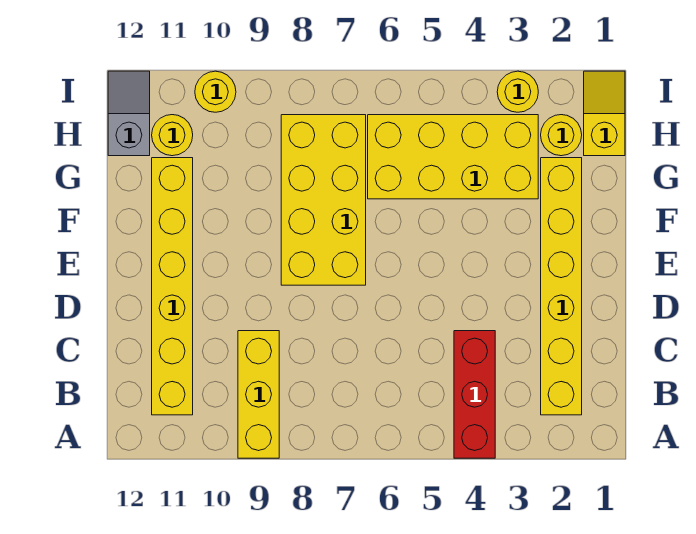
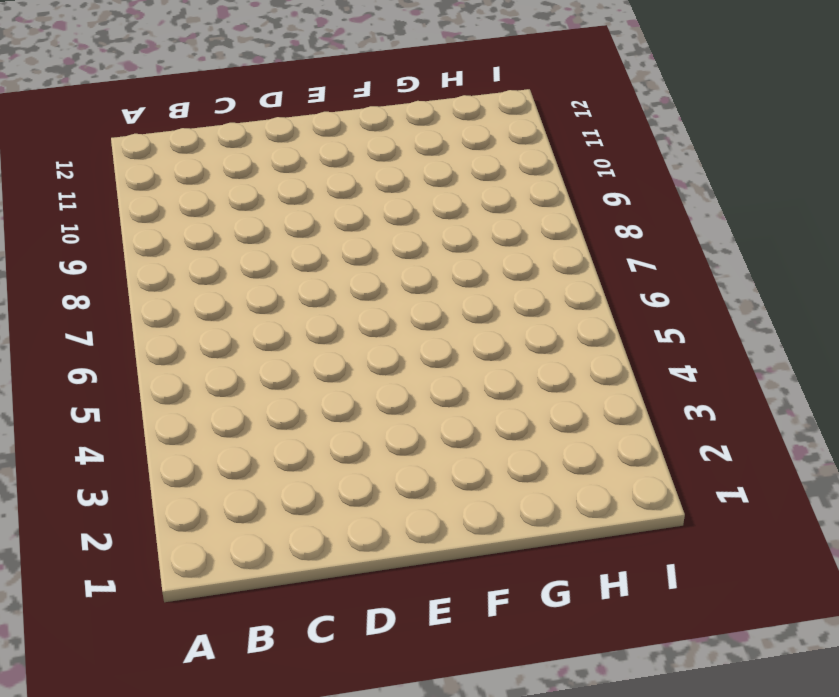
none -> red brick A4:C4 level 1
none -> yellow brick A9:C9 level 1
none -> yellow brick B2:G2 level 1

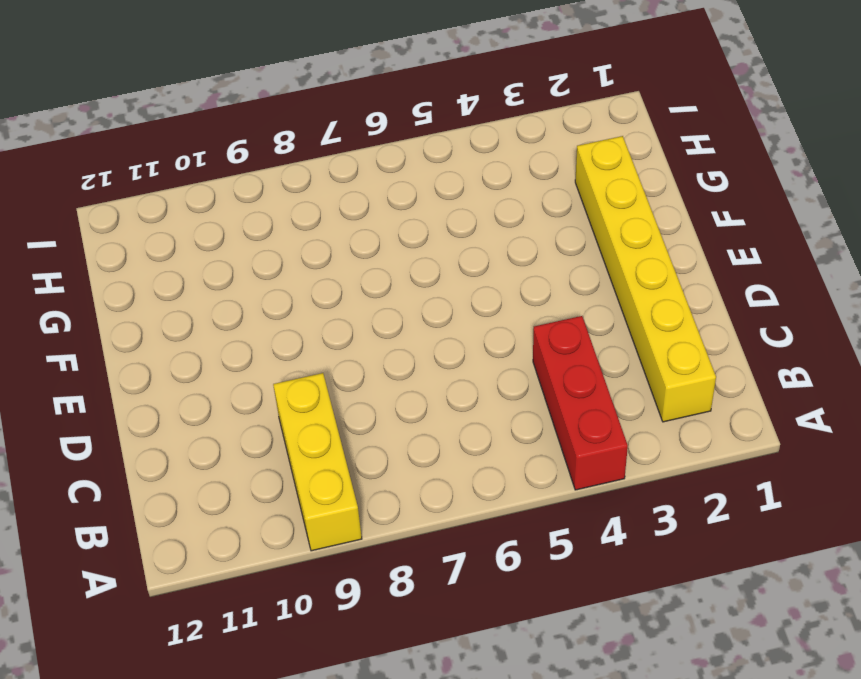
none -> yellow brick B11:G11 level 1
none -> yellow brick E7:H8 level 1
none -> yellow brick G3:H6 level 1

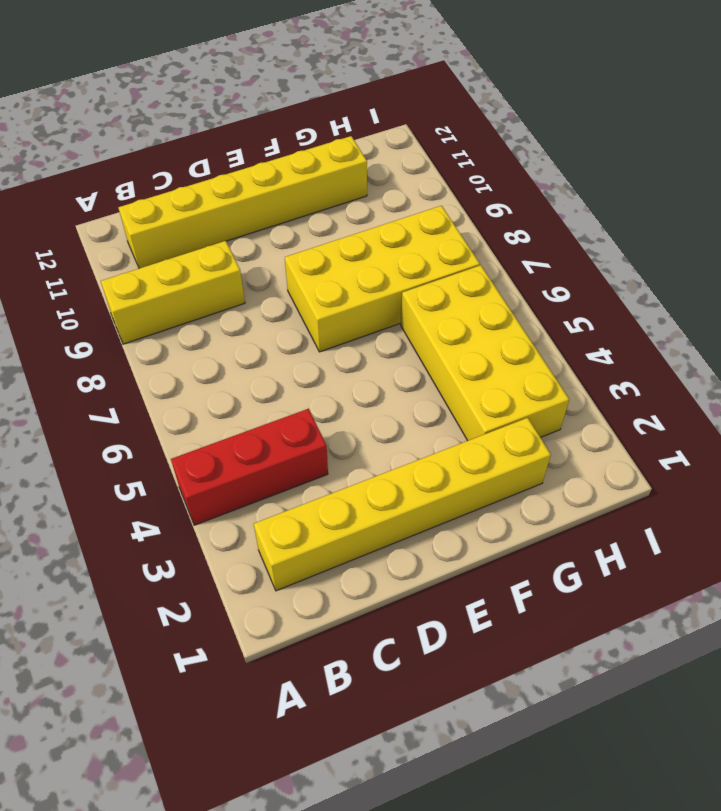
none -> yellow slope H1:I1 level 1 top H
none -> yellow round brick H2 level 1
none -> yellow round brick H11 level 1

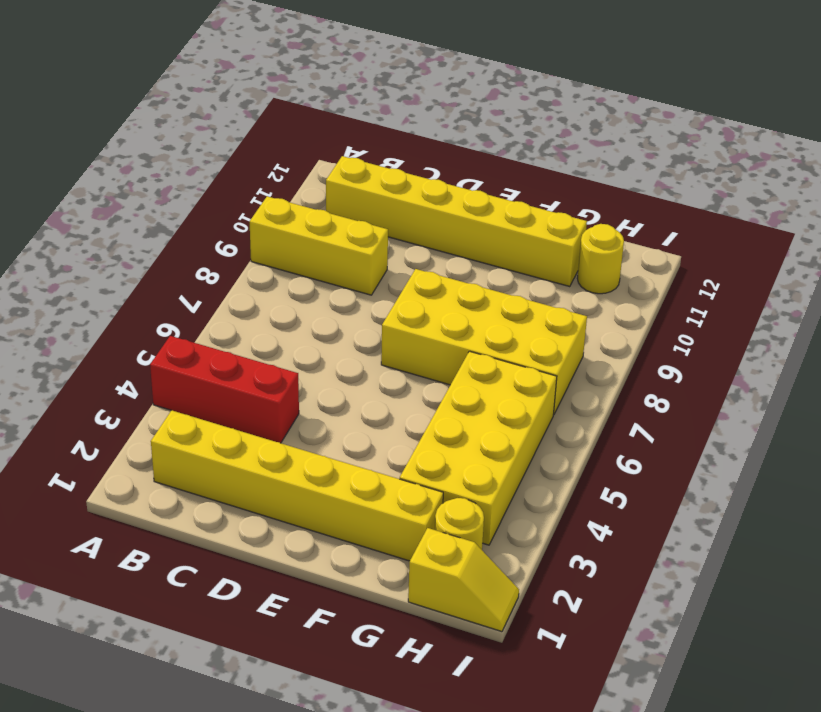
none -> grey slope H12:I12 level 1 top H
none -> yellow round brick I3 level 1
none -> yellow round brick I10 level 1

